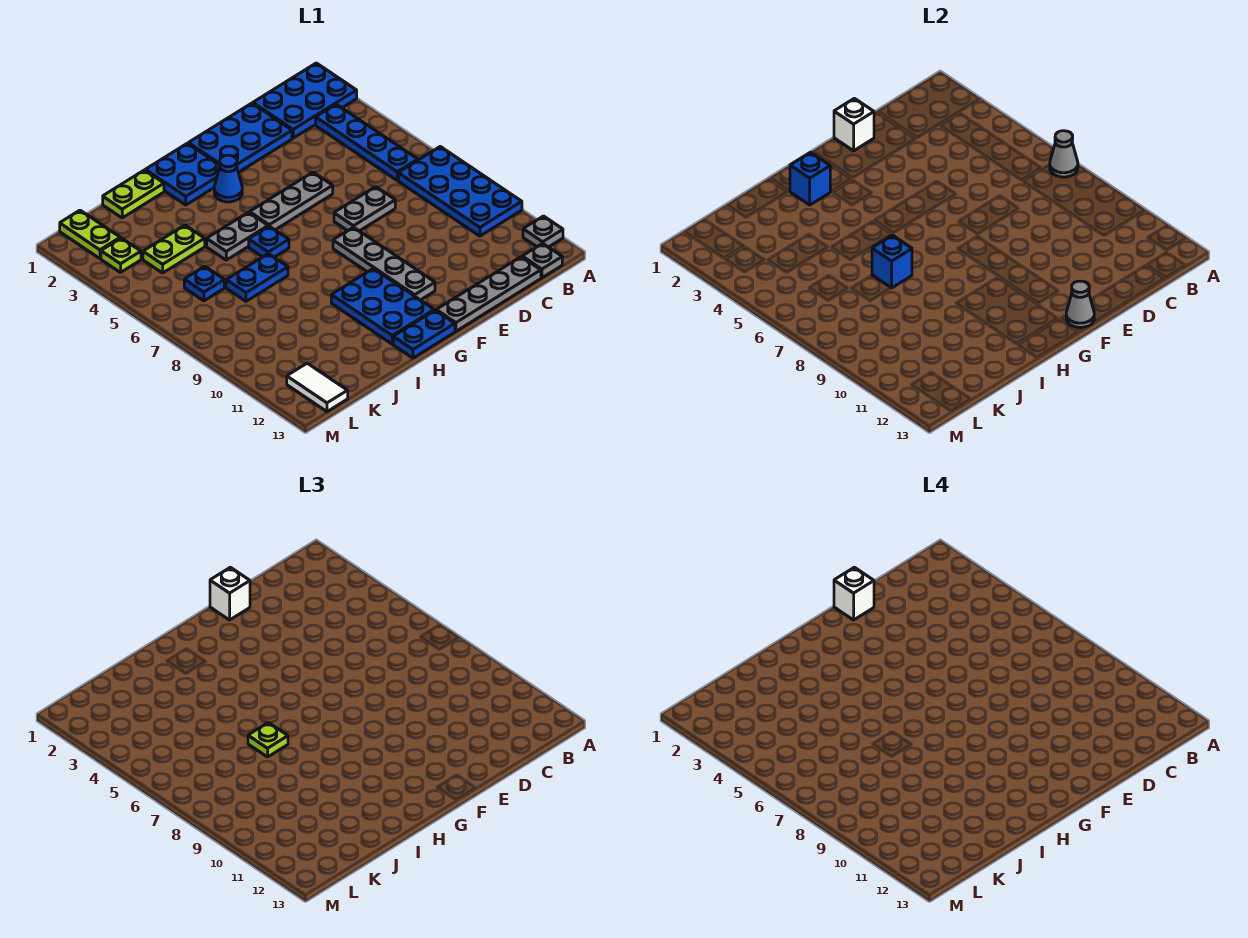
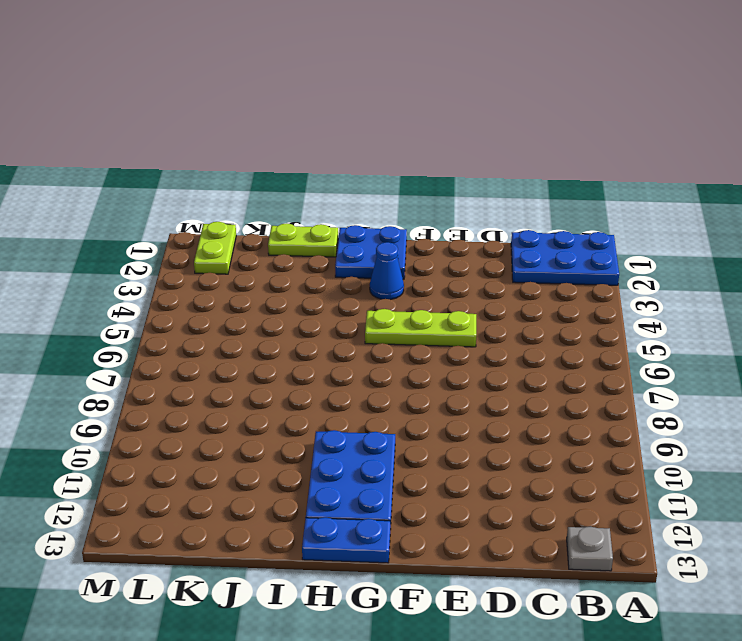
lime plate E5:G5 level 1 -> grey plate E5:G5 level 1
none -> blue plate A7:B10 level 1
none -> grey plate A12 level 1
none -> blue plate B3:B6 level 1
none -> grey plate C13:F13 level 1

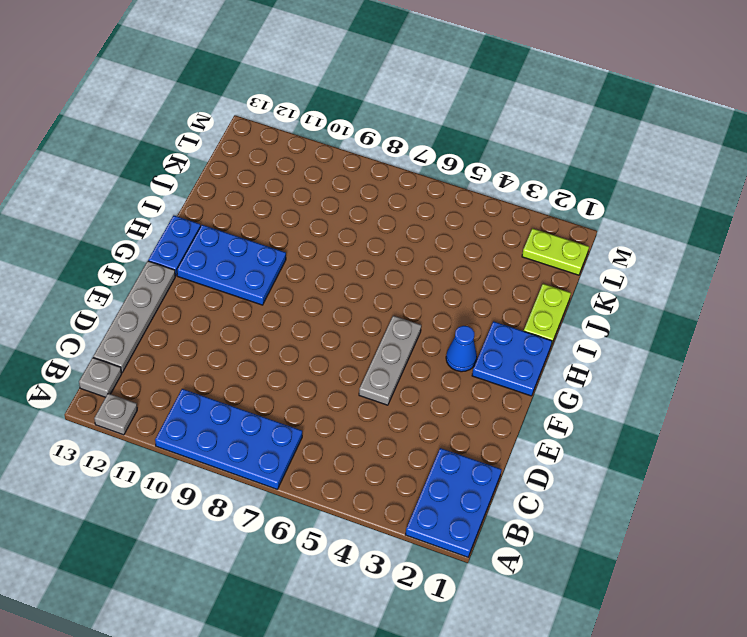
none -> blue plate B3:B6 level 1
none -> blue plate D1:F2 level 1
none -> grey plate D7:E7 level 1
none -> grey plate F8:F11 level 1

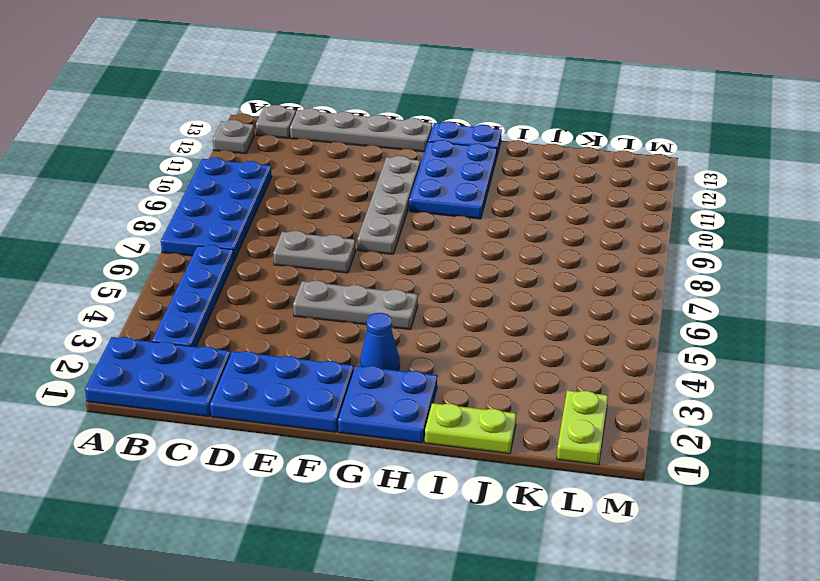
none -> grey plate H5:I5 level 1
none -> blue plate H6 level 1
none -> blue plate I7:J7 level 1
none -> lime plate J4:K4 level 1

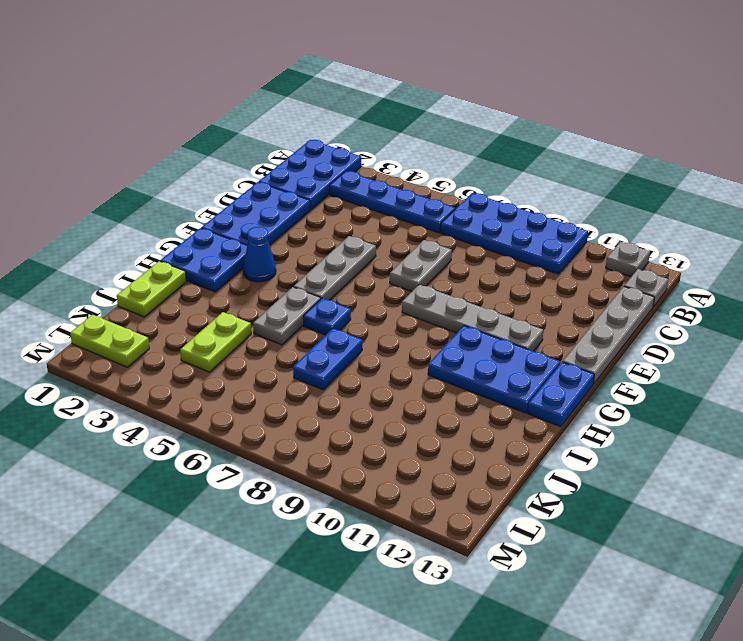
none -> blue plate K6 level 1
none -> lime plate L3 level 1
none -> white tile L12:L13 level 1
none -> grey cone A7 level 2

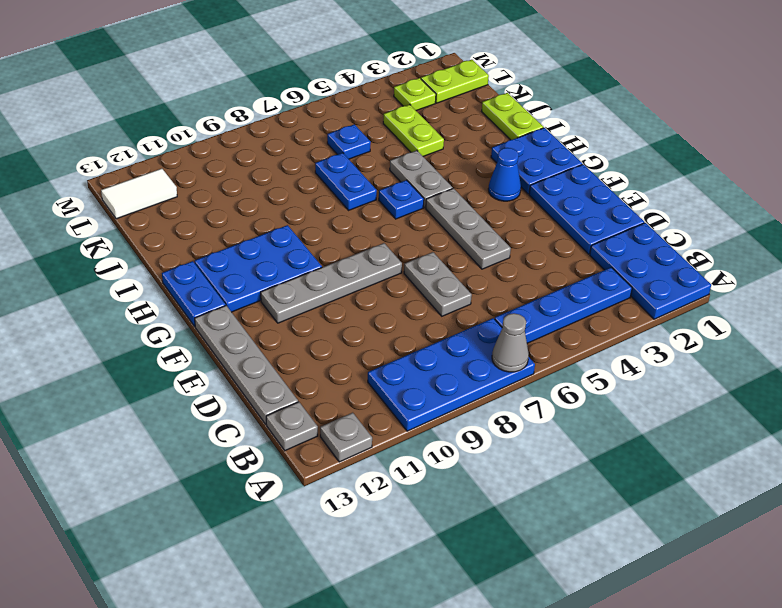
none -> white brick E1 level 2
none -> grey cone F13 level 2
none -> blue brick H2 level 2
none -> blue brick I7 level 2

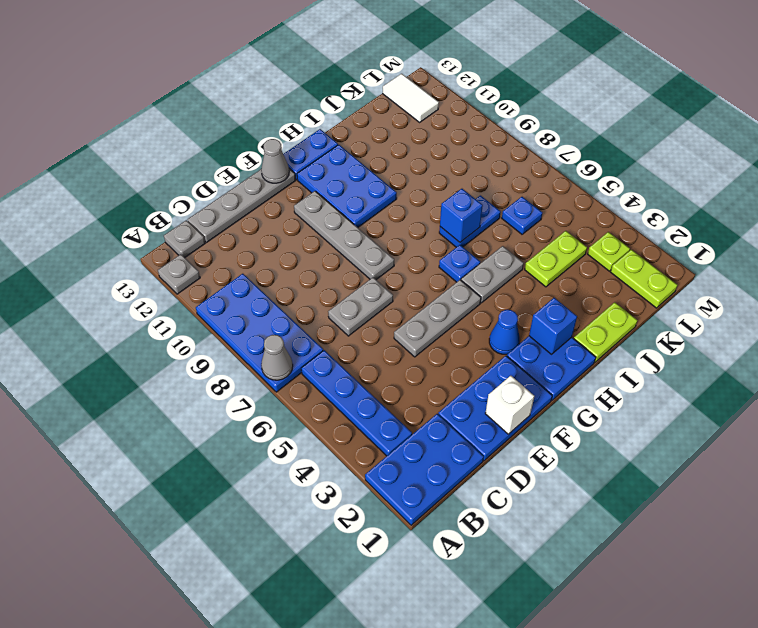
none -> white brick E1 level 3
none -> lime plate I7 level 3
none -> white brick E1 level 4

